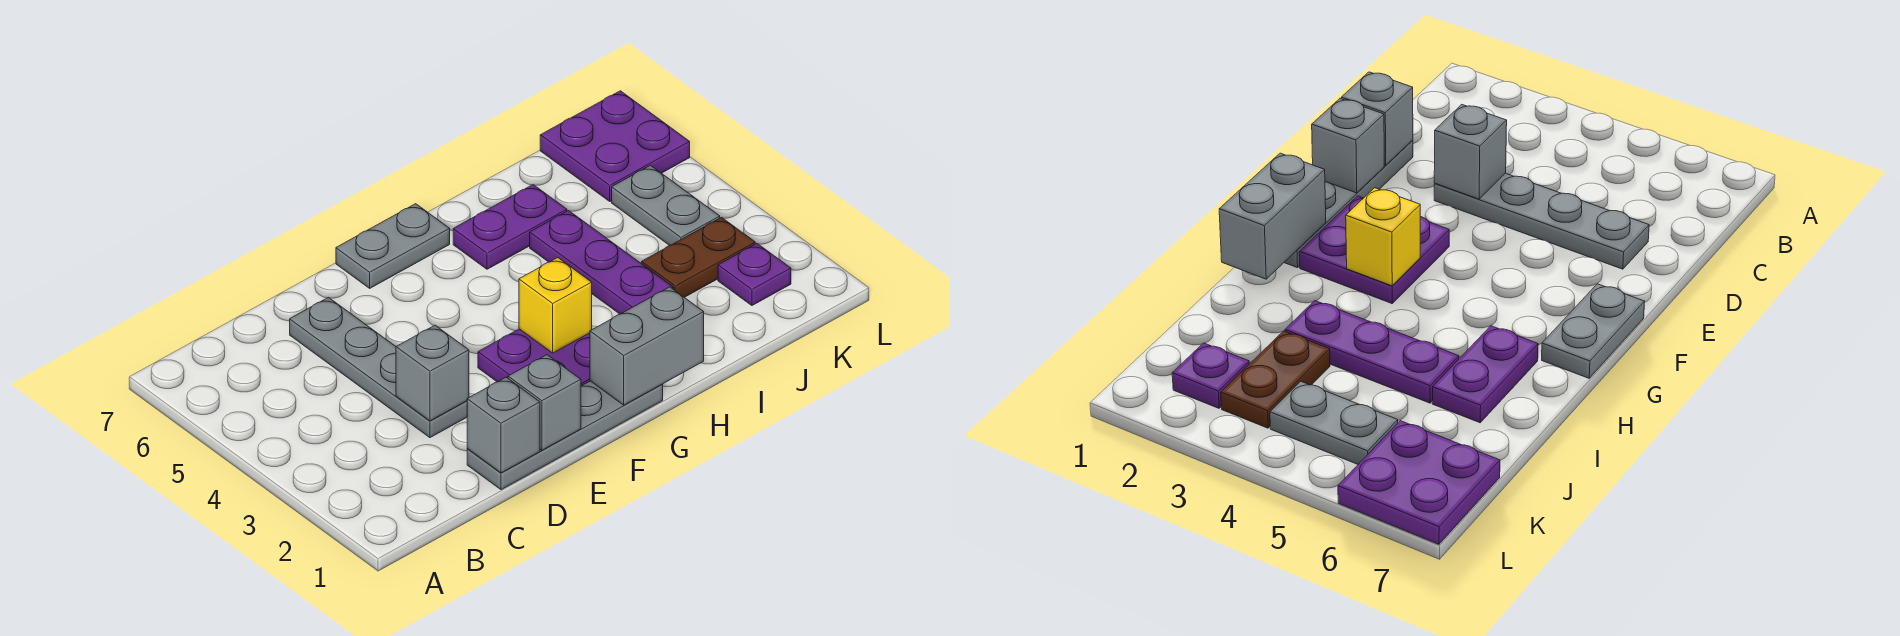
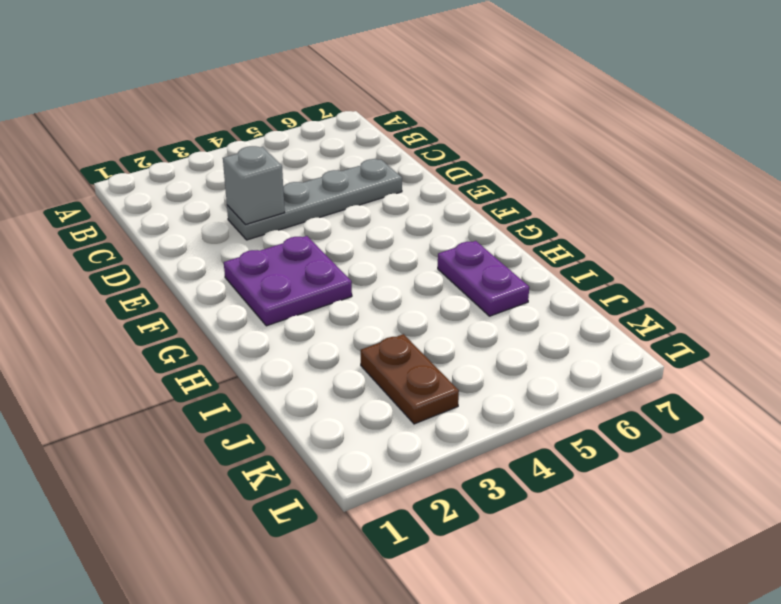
none -> grey plate D1:G1 level 1
none -> grey plate F7:G7 level 1
none -> purple plate I3:I5 level 1

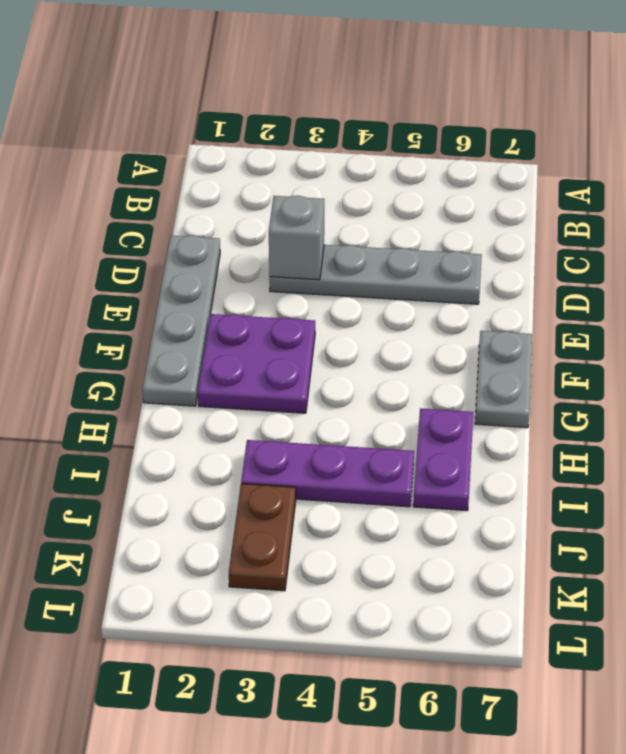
none -> purple plate K2 level 1
none -> grey plate K4:K5 level 1
none -> purple plate K6:L7 level 1

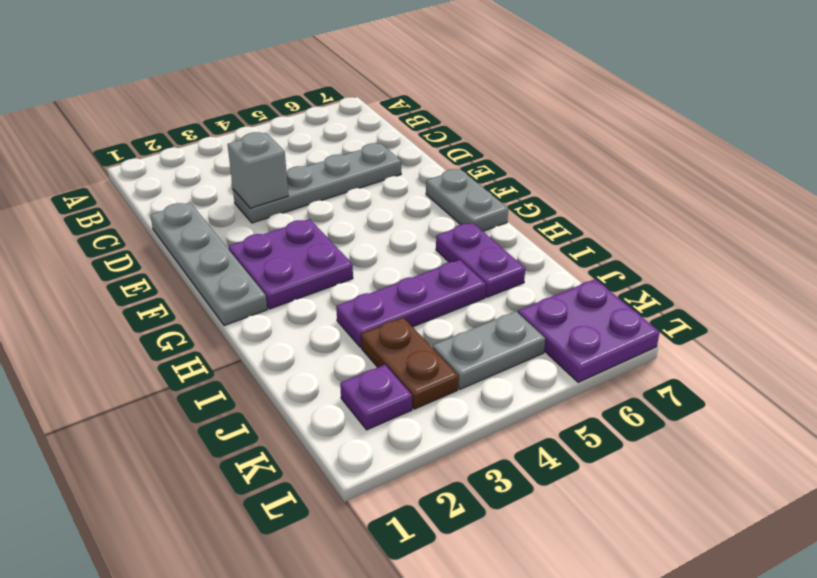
none -> grey brick D1 level 2
none -> grey brick E1 level 2
none -> grey brick G1:H1 level 2

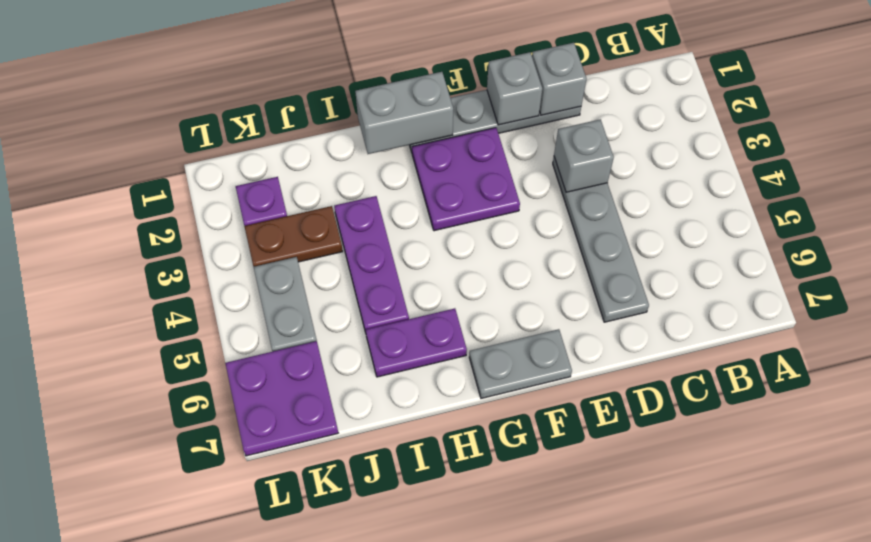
none -> yellow brick G3 level 2

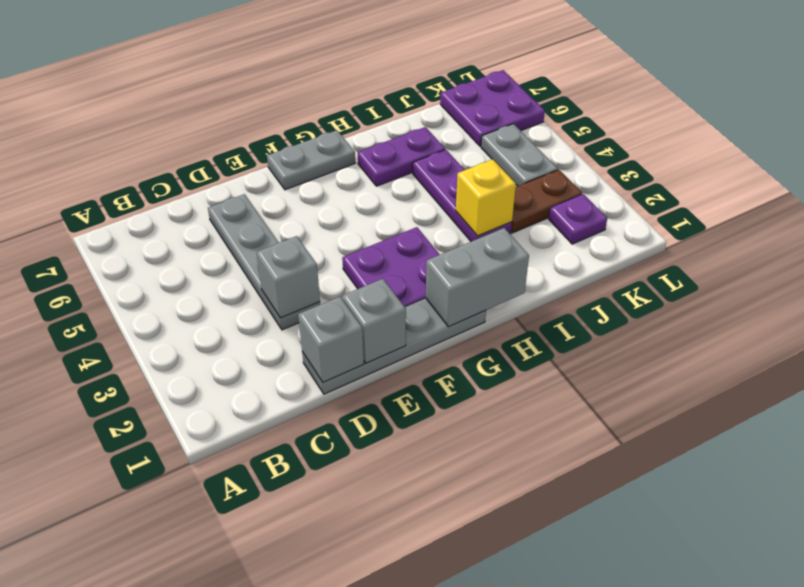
yellow brick I3 level 2 -> yellow brick G3 level 2

